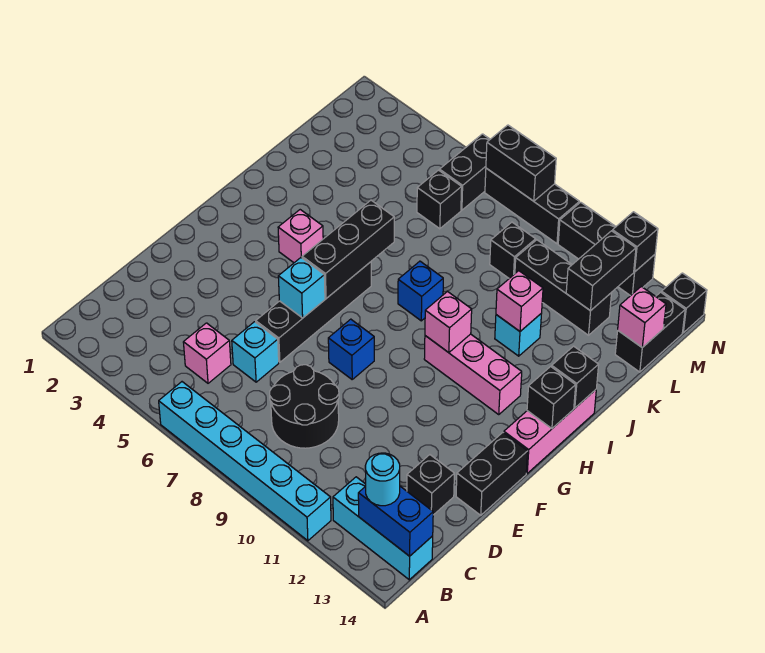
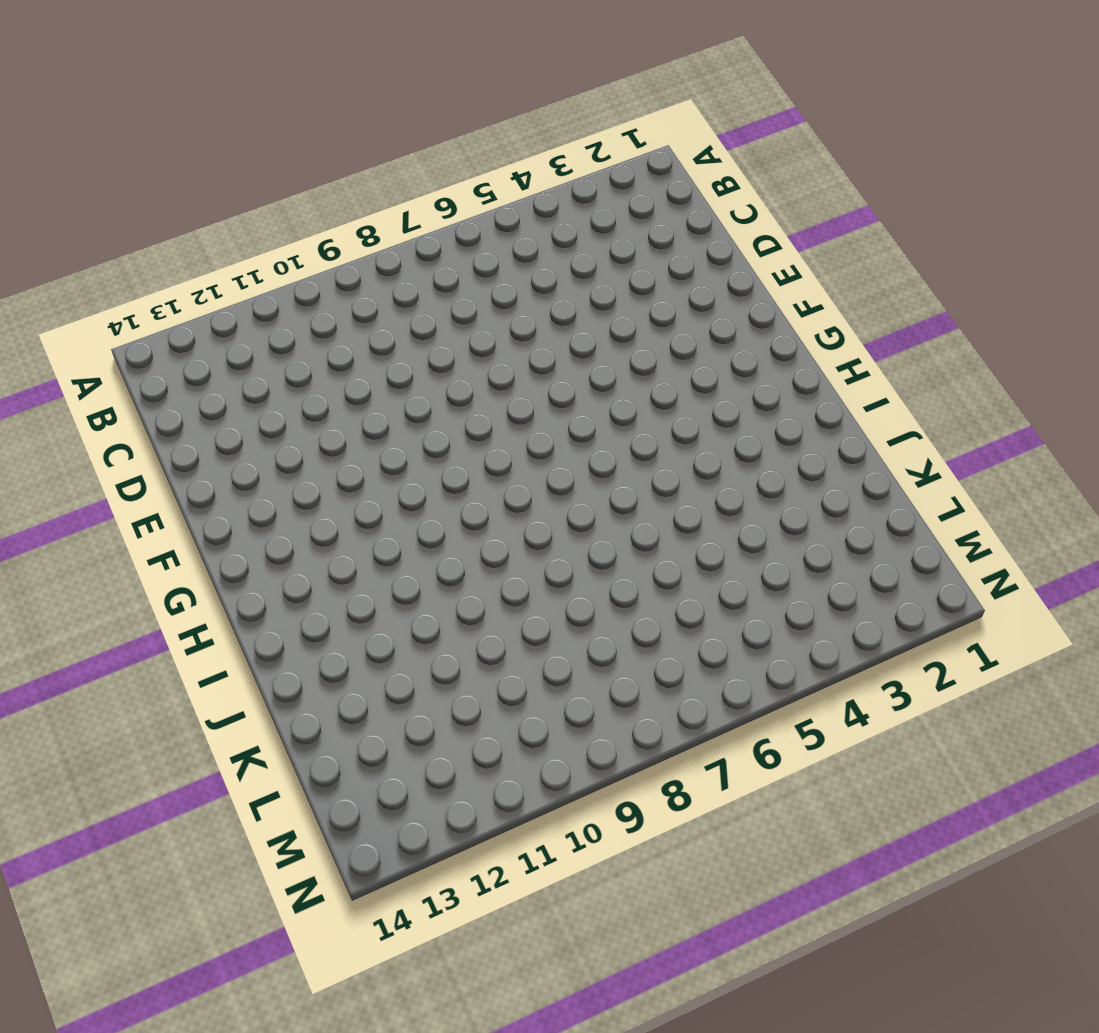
none -> cyan brick A6:A11 level 1
none -> cyan brick B12:B14 level 1
none -> pink brick C5 level 1
none -> black round brick C8:D9 level 1

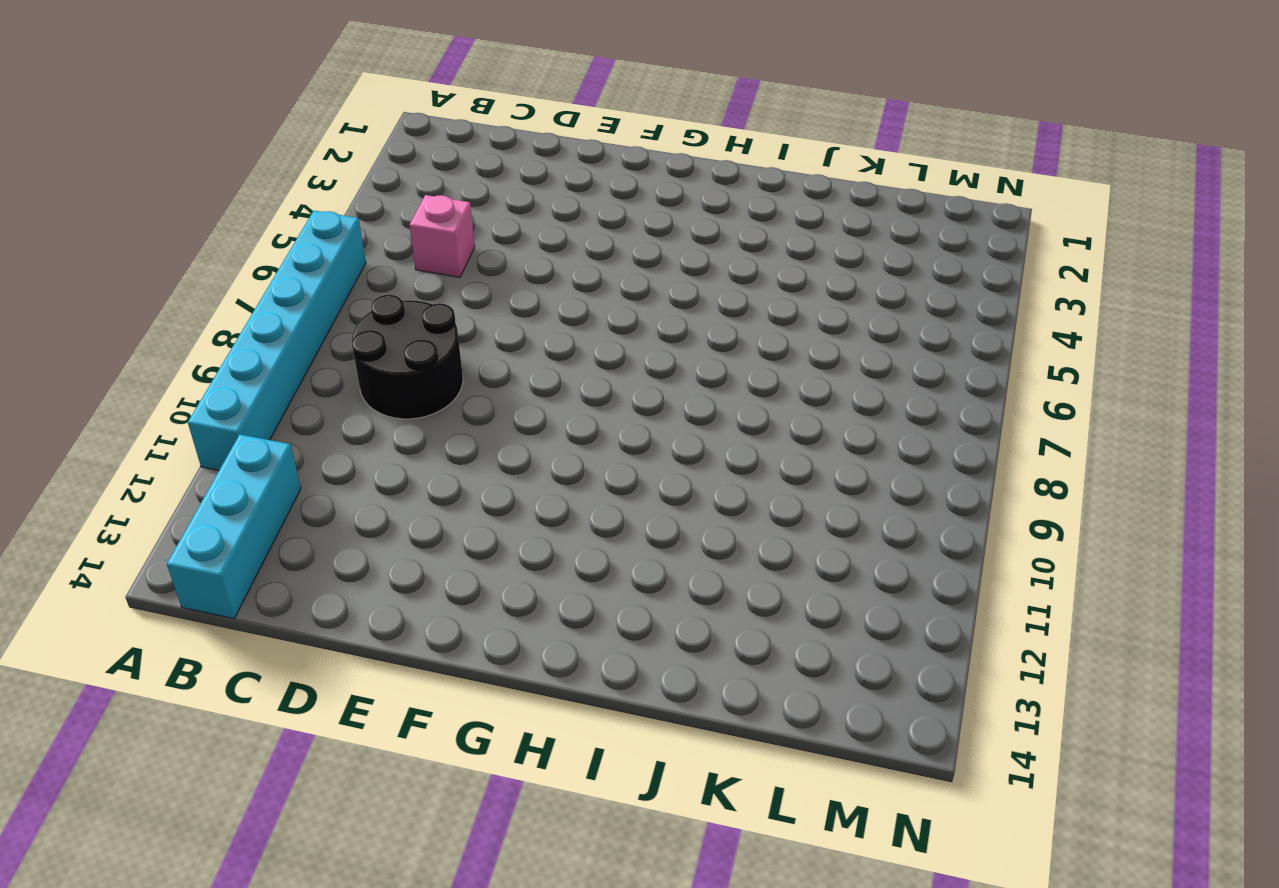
none -> cyan brick D6 level 1
none -> black brick D13 level 1
none -> black brick E6:H6 level 1
none -> black brick E14:F14 level 1

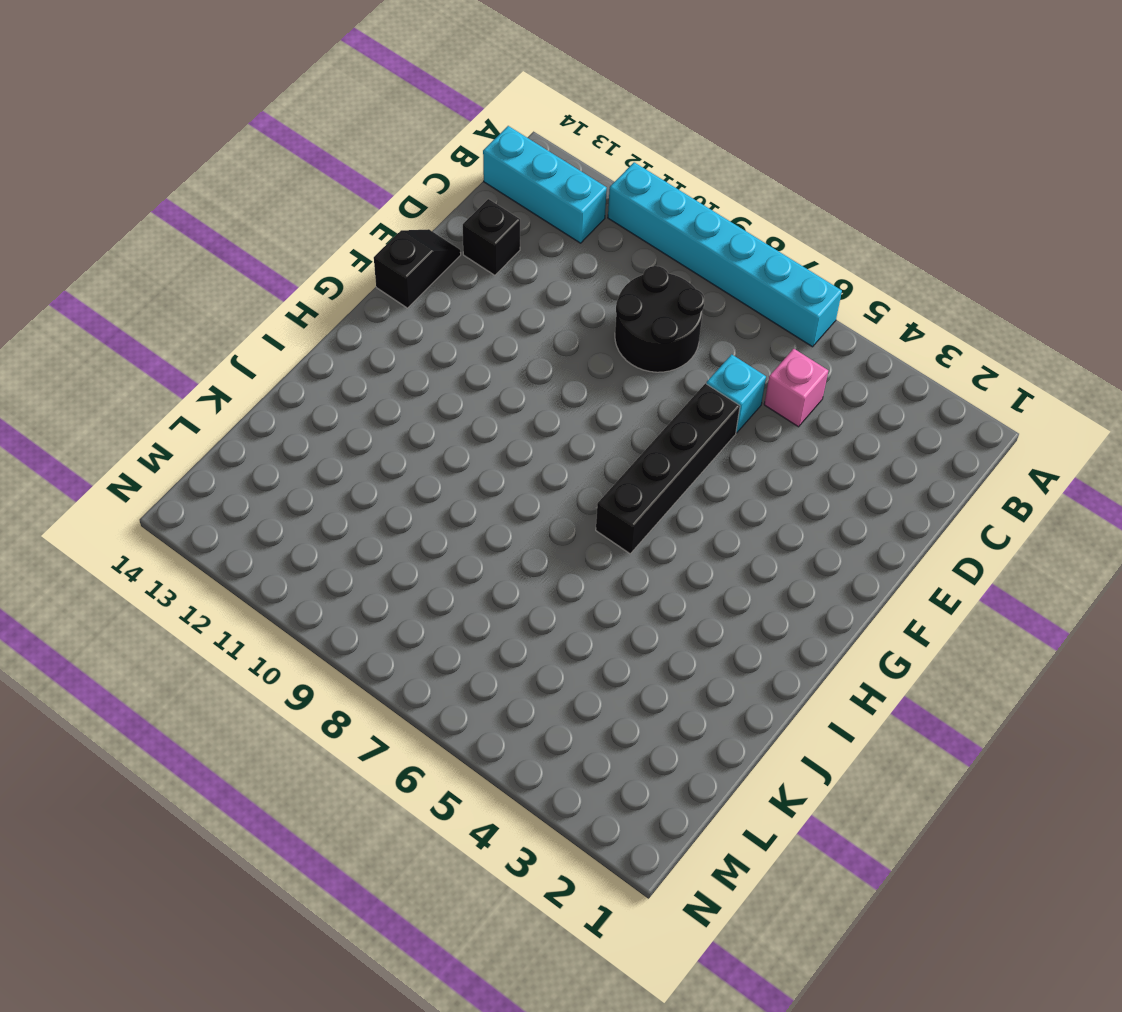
black slope E14:F14 level 1 top F -> black brick E14:F14 level 1
none -> blue brick F8 level 1
none -> pink brick G14:I14 level 1
none -> pink brick H4 level 1
none -> pink brick H10:H12 level 1

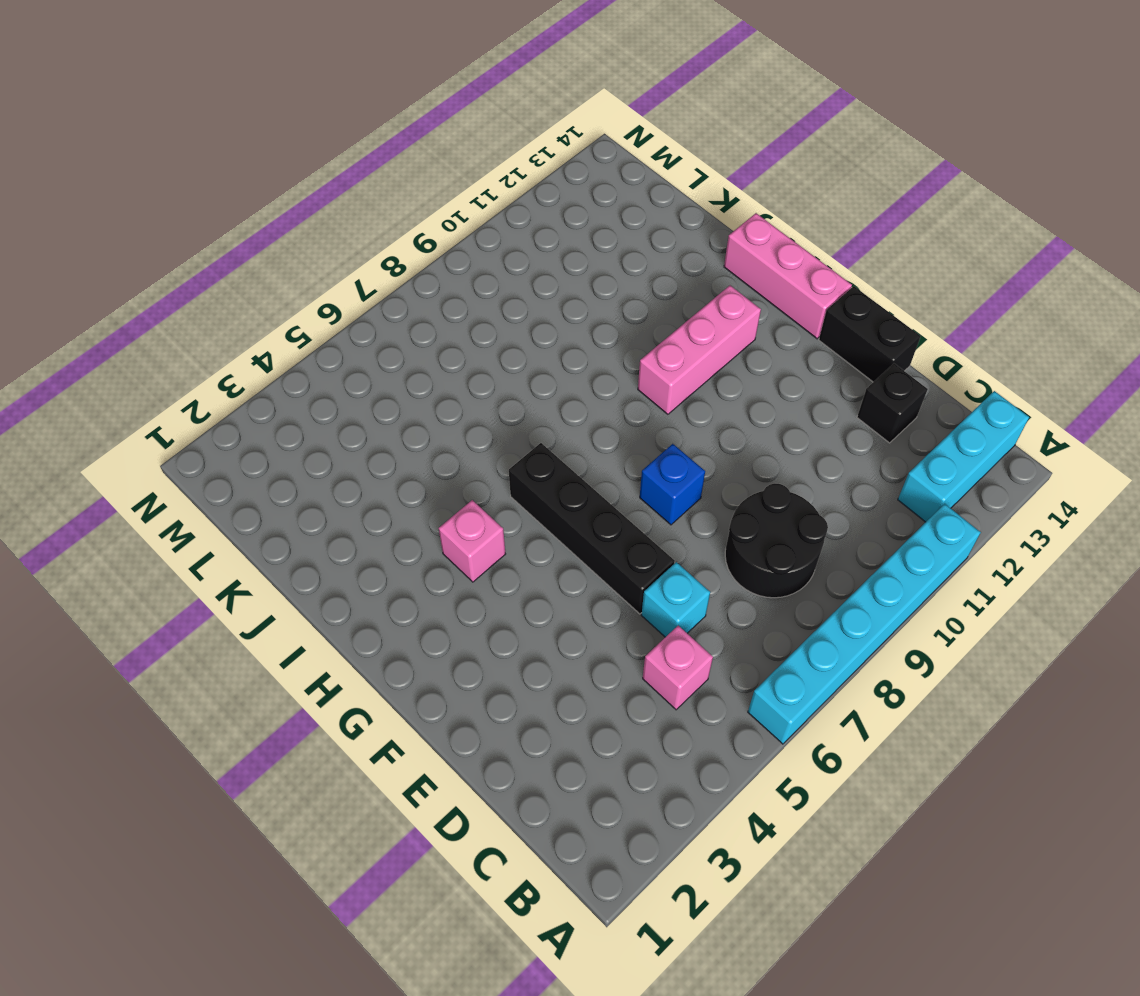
none -> blue brick I8 level 1
none -> cyan brick J11 level 1
none -> black brick L6 level 1
none -> black brick L9 level 1

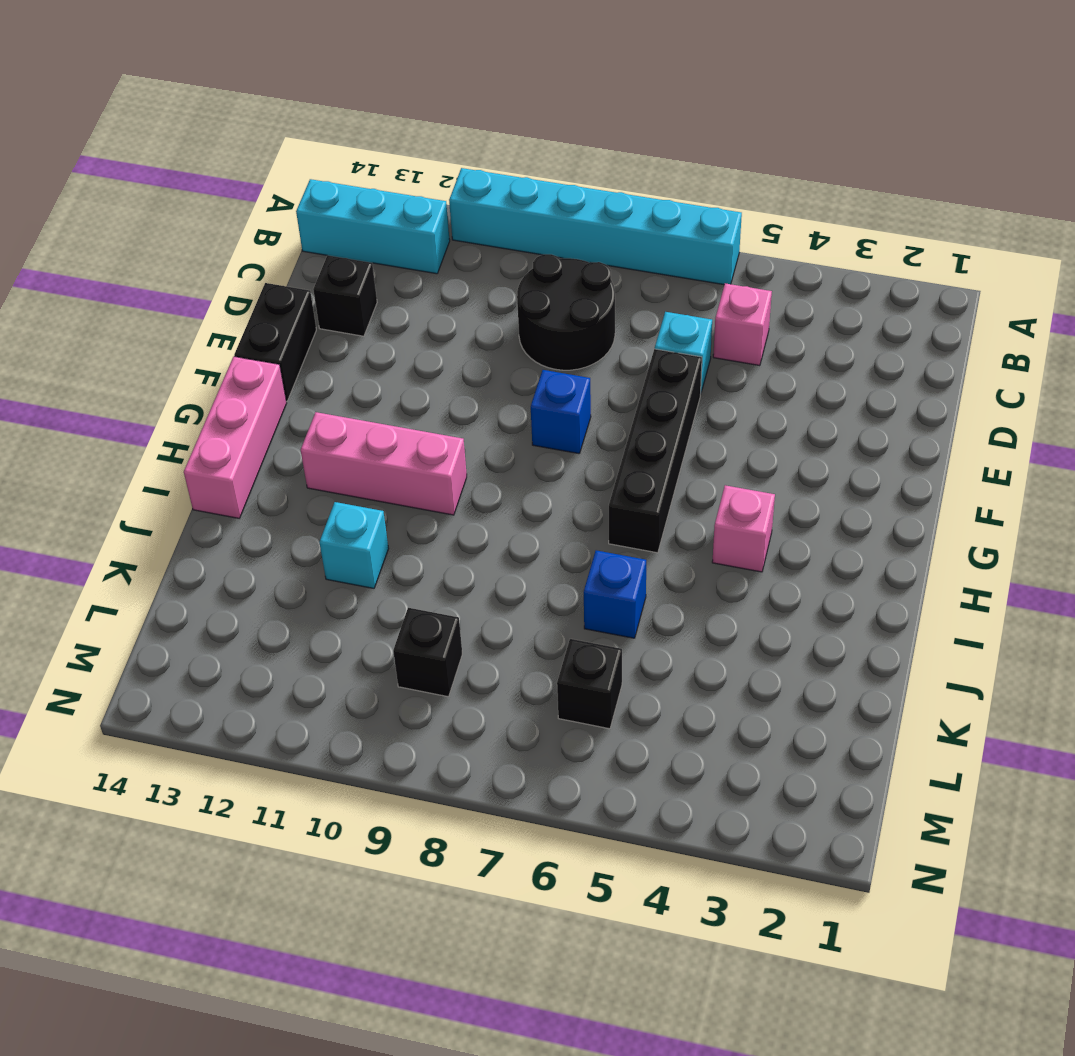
blue brick J6 level 1 -> blue brick I8 level 1
none -> black brick L10:L12 level 1
none -> black brick L14:M14 level 1
none -> black brick M6:N6 level 1
none -> black brick N7:N9 level 1

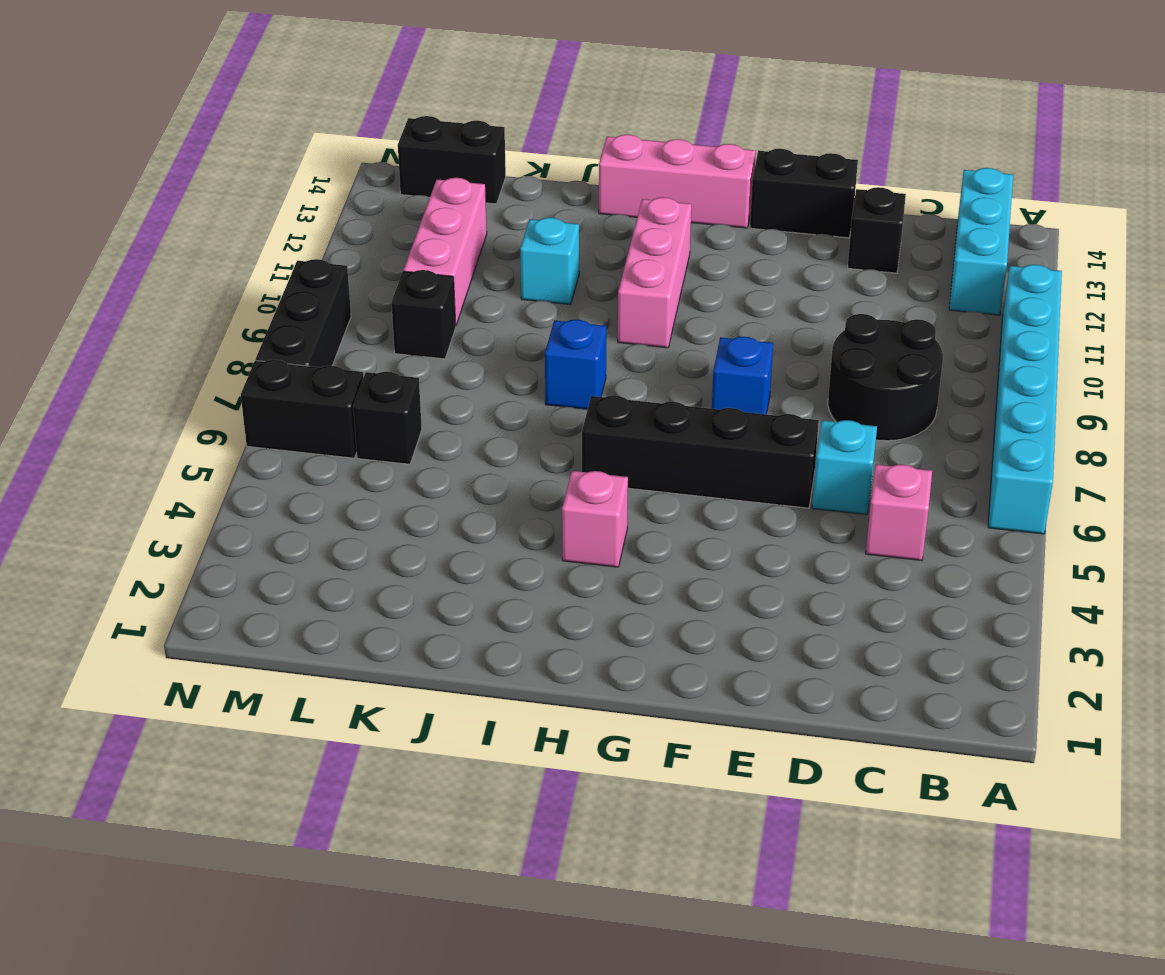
pink brick L10:L12 level 1 -> black brick L10:L12 level 1
none -> black brick N10:N12 level 1
none -> black brick N14 level 1
none -> blue brick B13:B14 level 2
none -> cyan brick F6 level 2

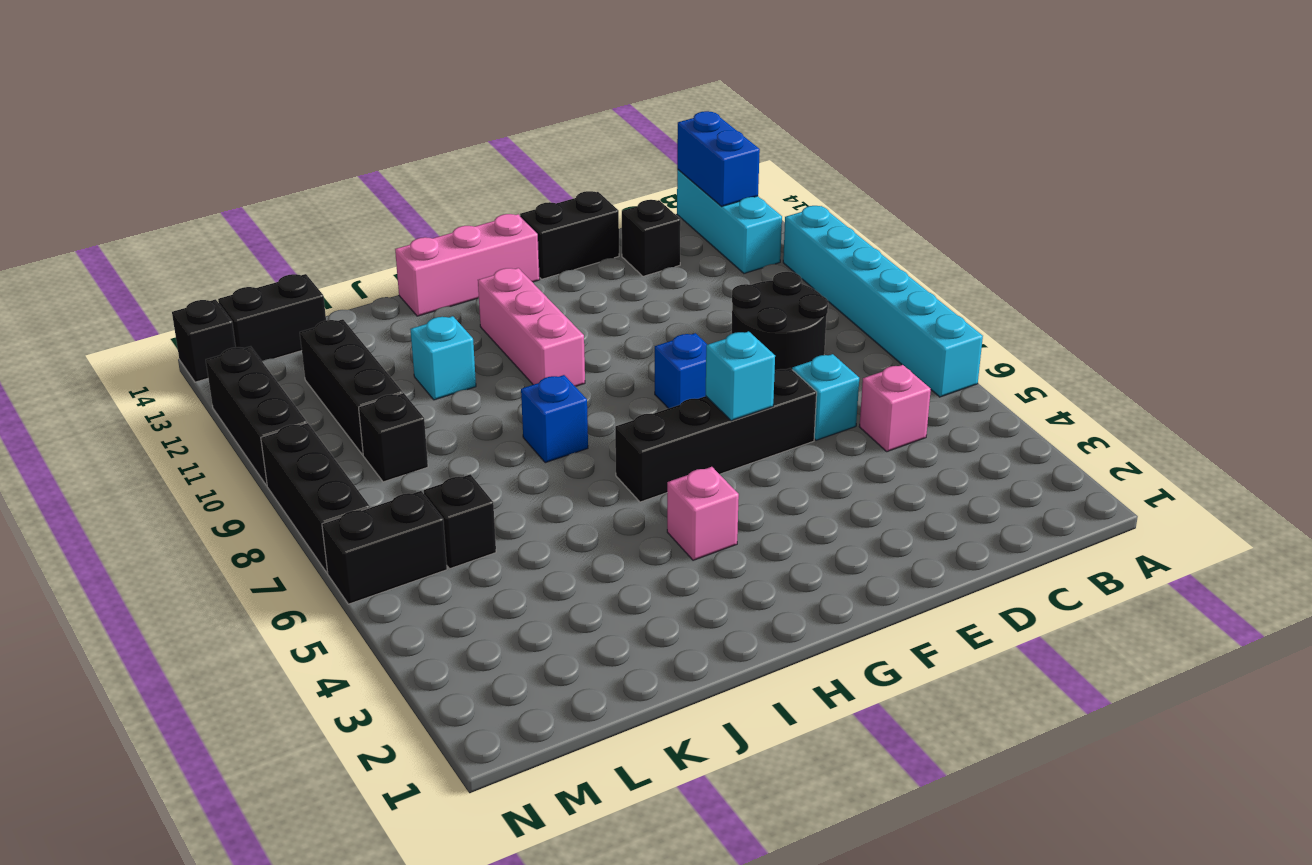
none -> black brick G6:I6 level 2
none -> pink brick H10 level 2
none -> black brick H14 level 2
none -> black brick I14 level 2

